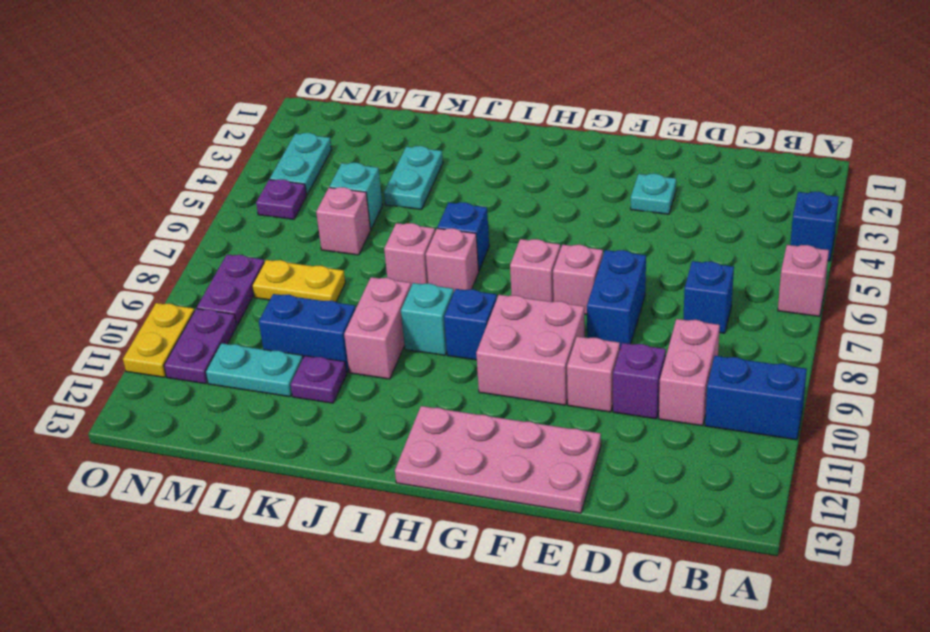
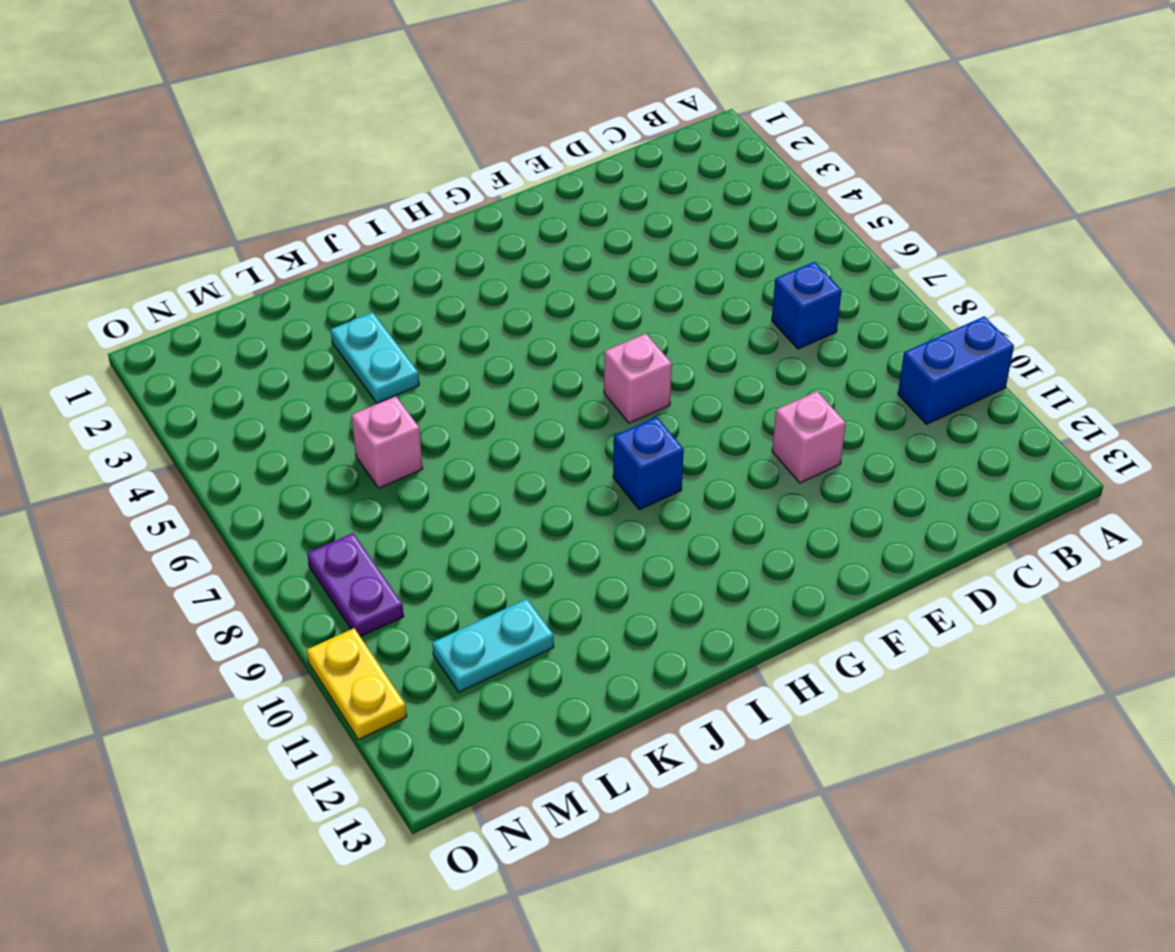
none -> blue brick A4 level 1
none -> pink brick A6 level 1
none -> pink brick C9:C10 level 1
none -> purple brick D10 level 1

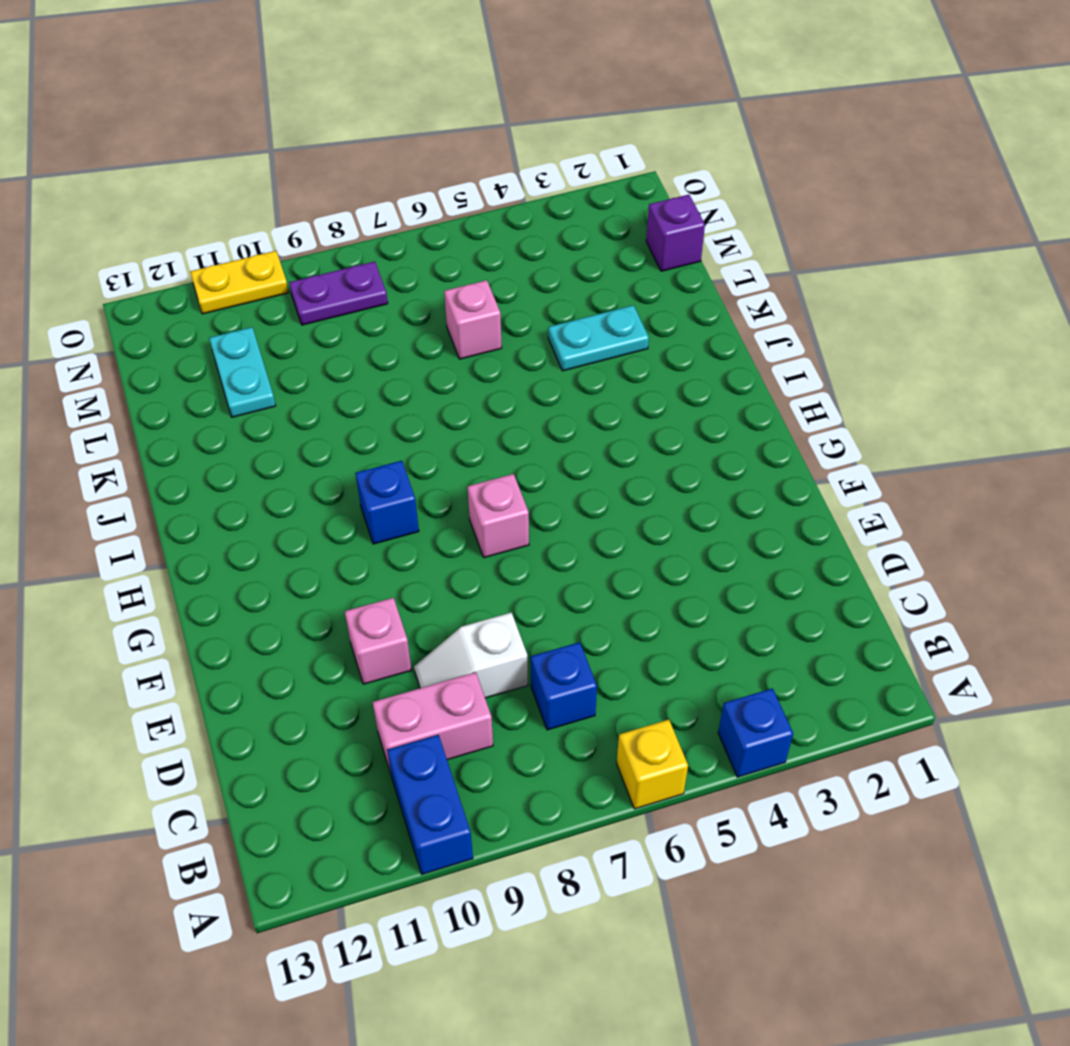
yellow brick A6 level 1 -> pink brick A6 level 1
white slope D8:D9 level 1 top 8 -> none
purple brick M1 level 1 -> purple brick D10 level 1
none -> cyan plate E3 level 1
none -> blue brick E7:E8 level 1
none -> pink plate E12:H13 level 1
none -> pink brick F7 level 1

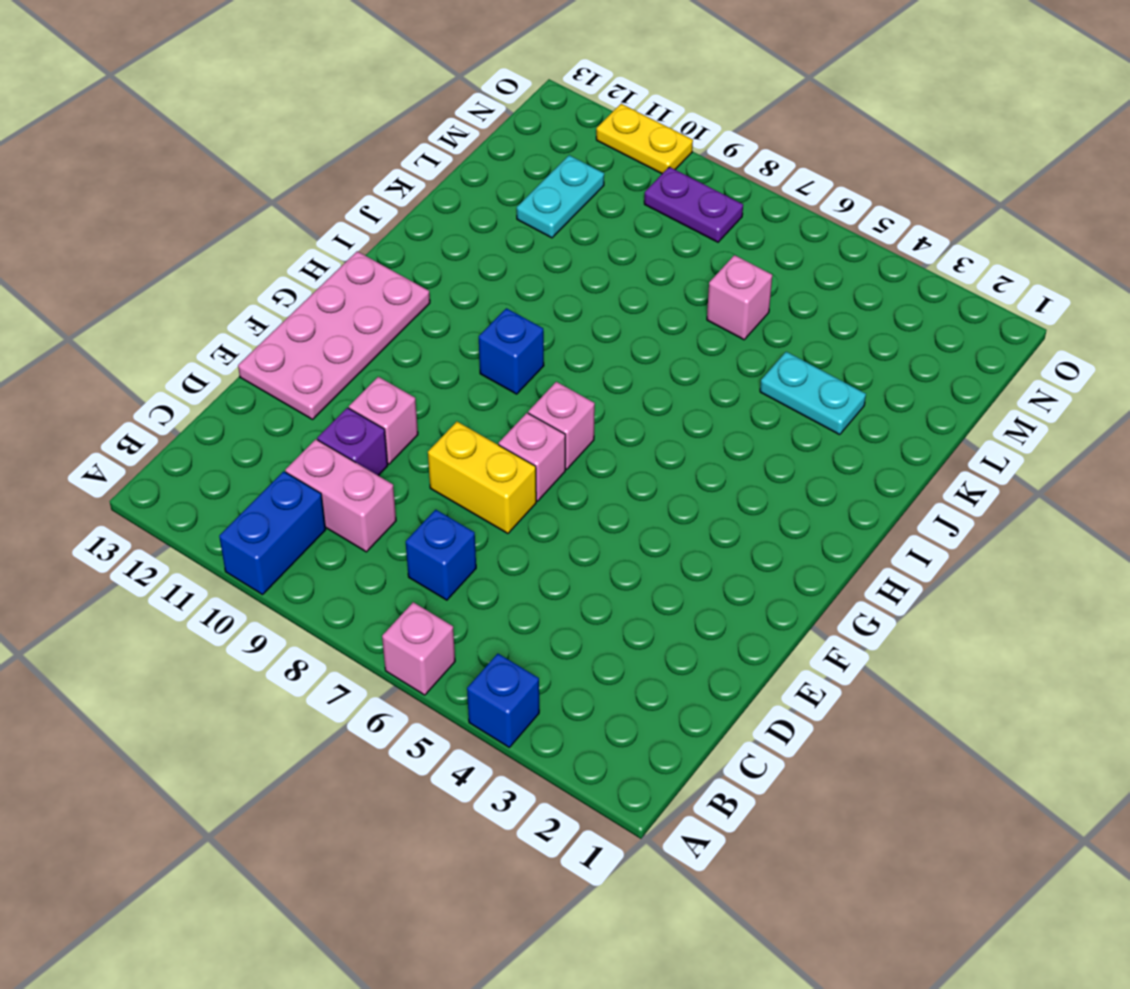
yellow brick E7:E8 level 1 -> blue brick E7:E8 level 1
none -> cyan plate E3 level 1
none -> pink brick F9:G10 level 1
none -> blue brick I6 level 1
none -> pink brick I7 level 1

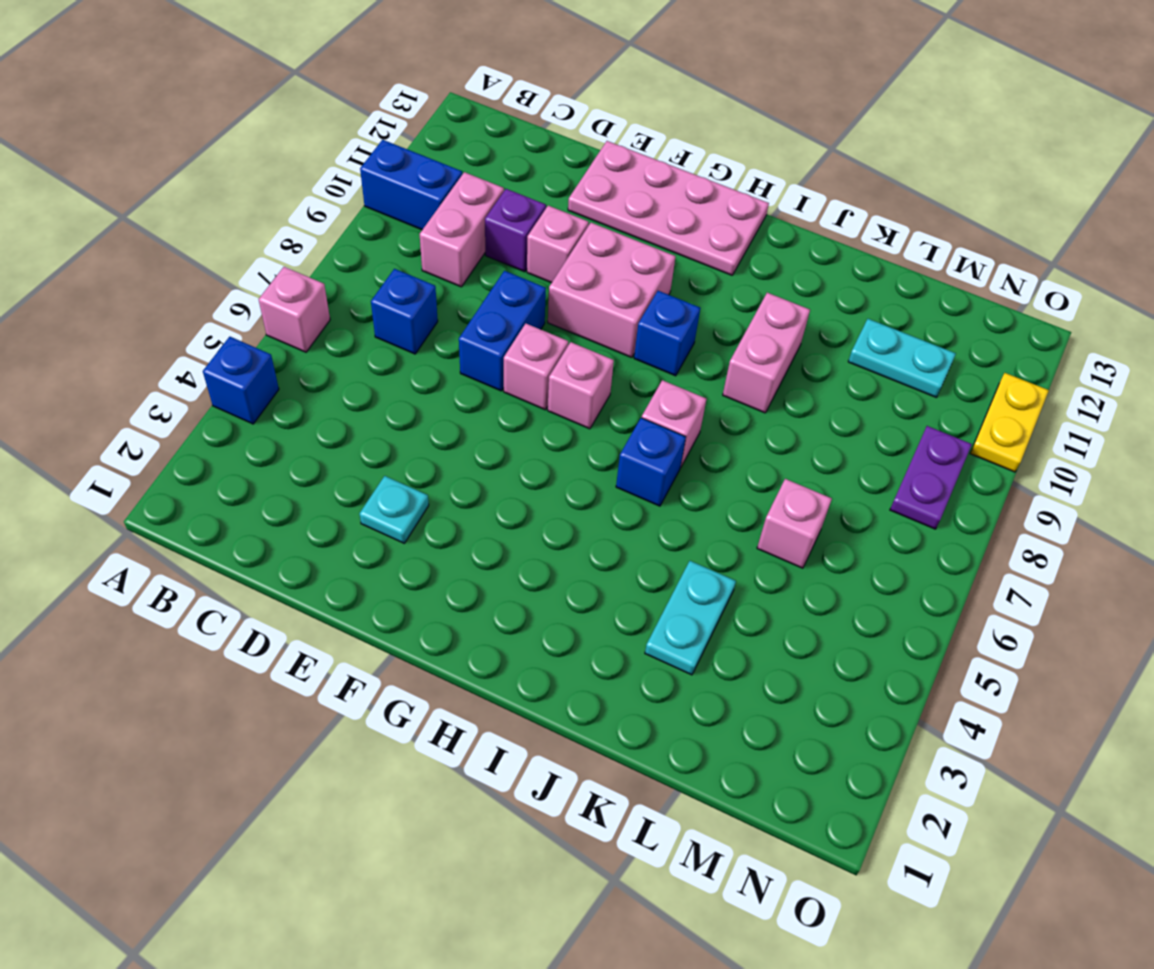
none -> cyan brick I9 level 1
none -> pink brick J7 level 1
none -> blue brick K10:L10 level 1
none -> purple plate K11 level 1

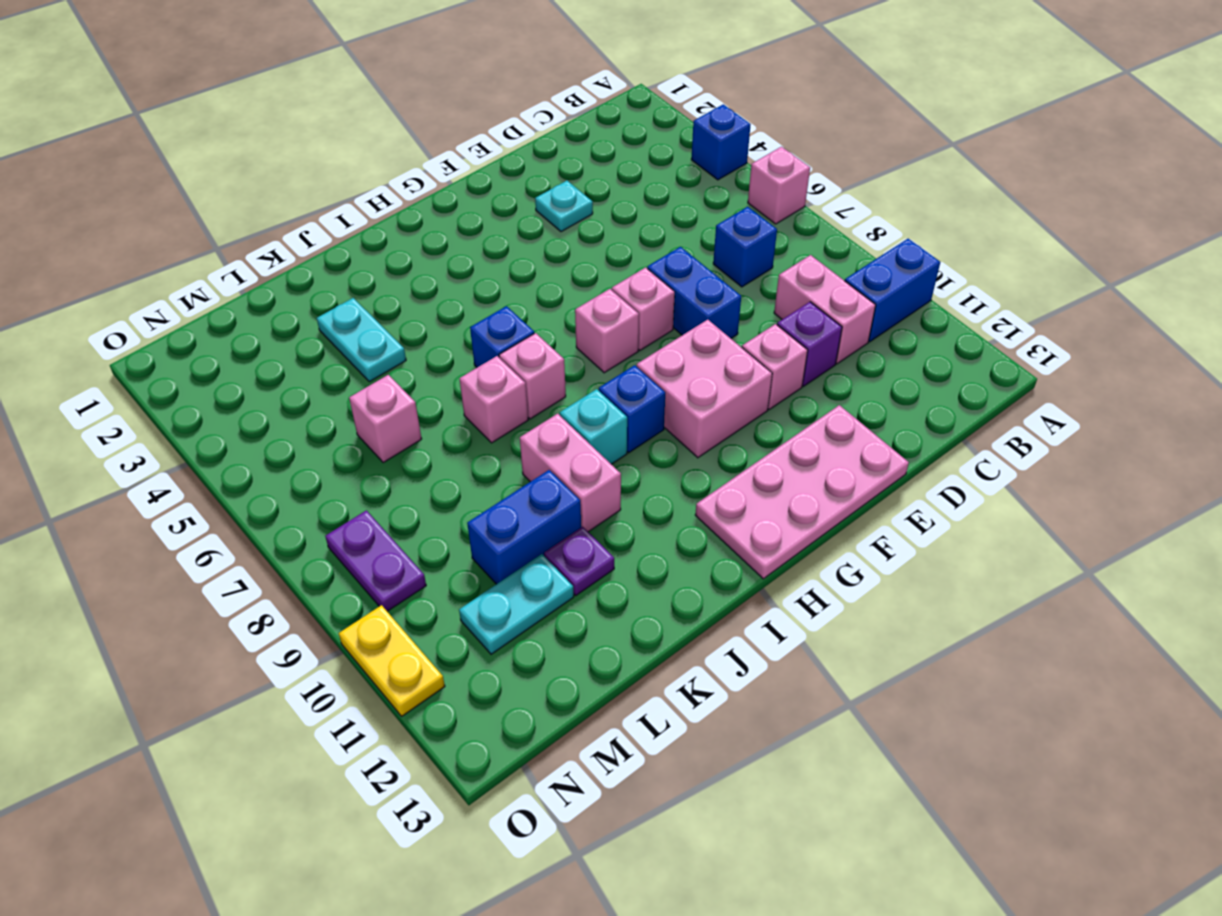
none -> cyan brick L5 level 1
none -> yellow plate L8:M8 level 1
none -> cyan plate N3:N4 level 1
none -> purple plate N5 level 1

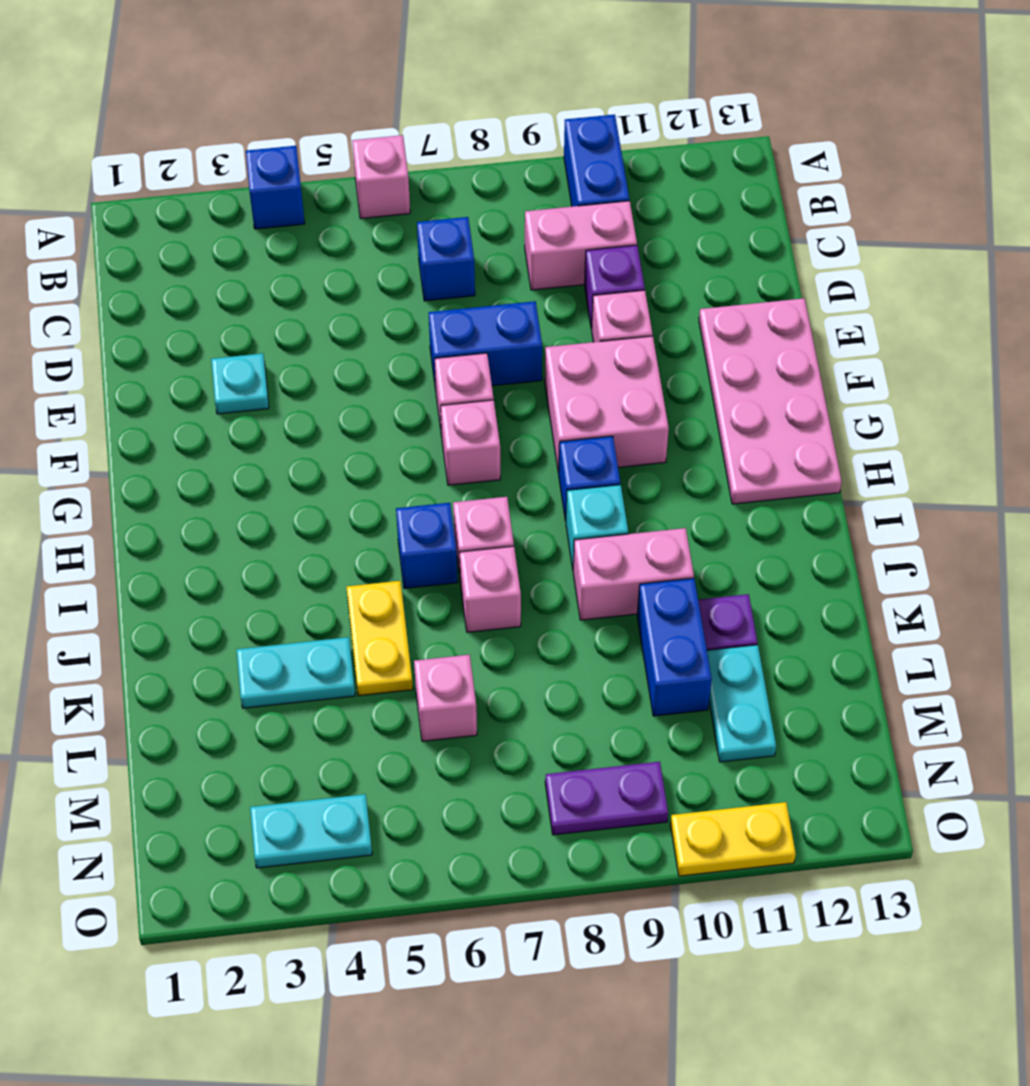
yellow plate J5:K5 level 1 -> yellow plate L8:M8 level 1
none -> cyan brick L5 level 1
none -> purple plate N5 level 1
none -> purple plate N10:N11 level 1

